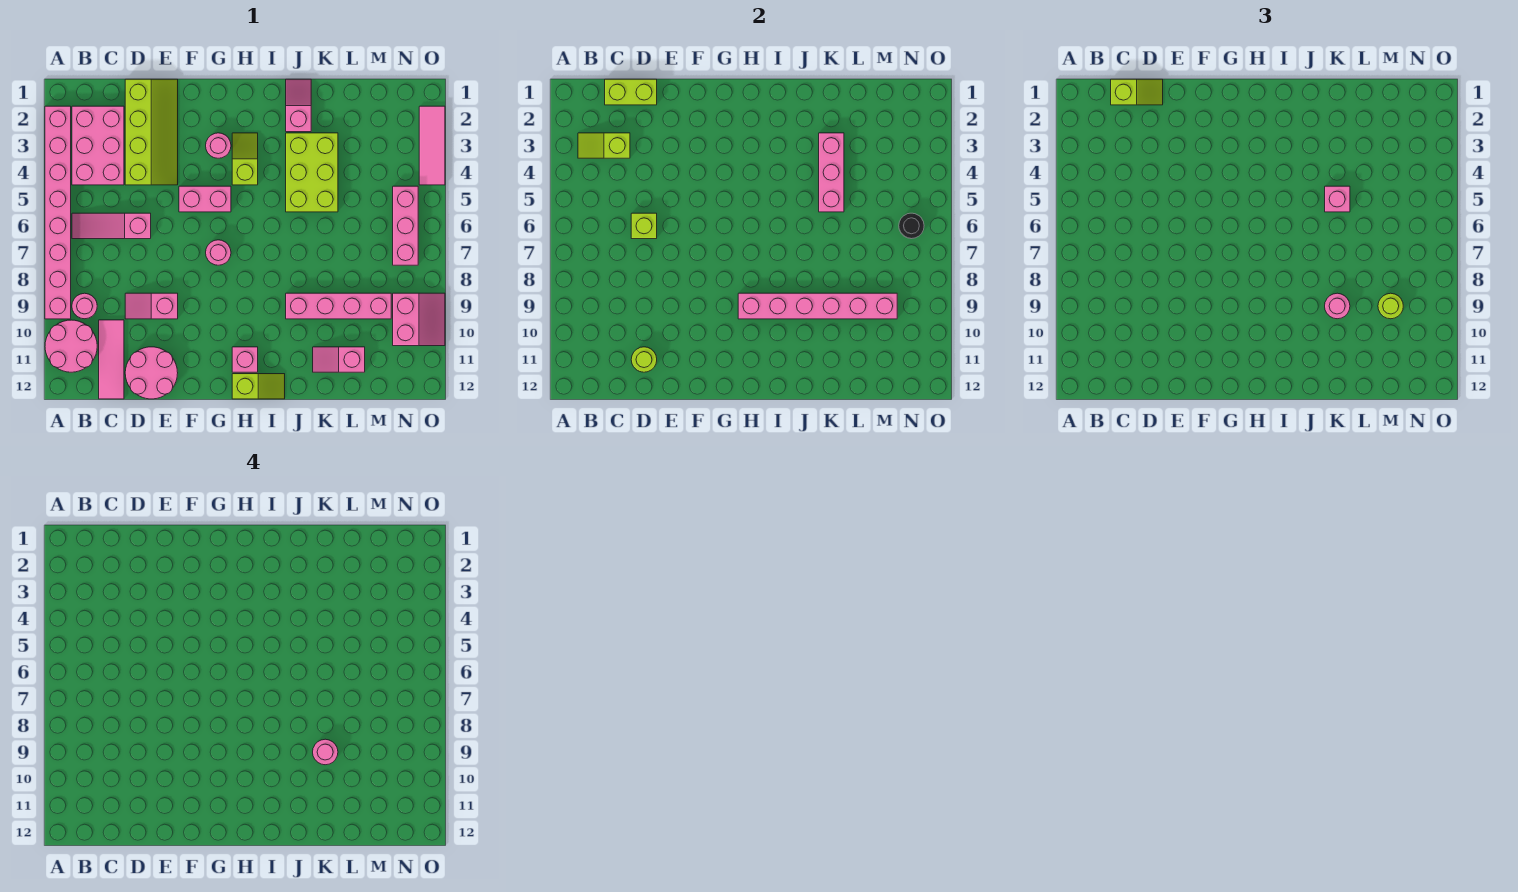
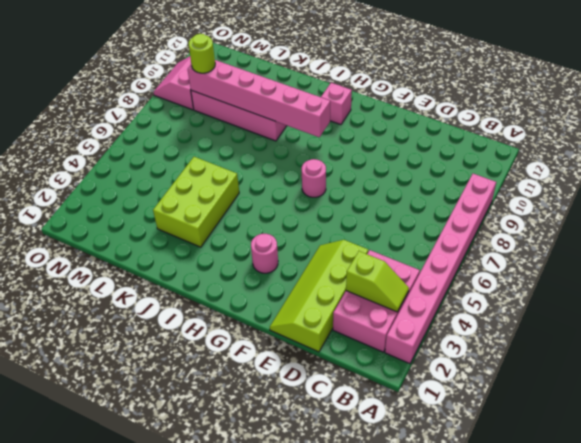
none -> pink round brick A10:B11 level 1
none -> pink slope B6:D6 level 1 top D
none -> pink round brick B9 level 1
none -> pink tile C10:C12 level 1

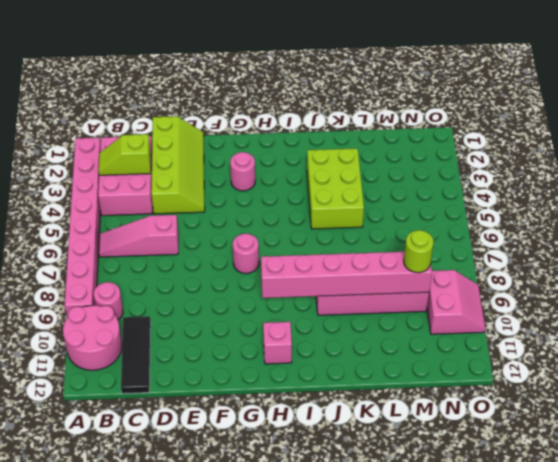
black tile C10:C12 level 1 -> pink tile C10:C12 level 1
none -> pink slope D9:E9 level 1 top E
none -> pink round brick D11:E12 level 1
none -> pink brick F5:G5 level 1
none -> lime slope H3:H4 level 1 top 4

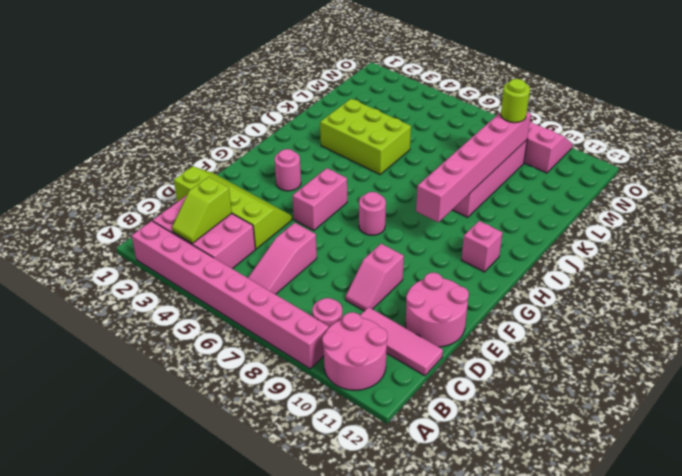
none -> lime slope H3:H4 level 1 top 4
none -> lime slope H12:I12 level 1 top H
none -> pink slope J1:J2 level 1 top 2
none -> pink slope K11:L11 level 1 top L

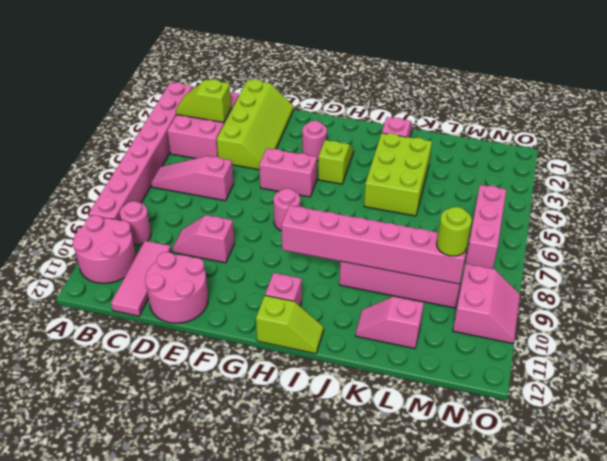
none -> pink tile O2:O4 level 1
none -> lime brick C1:D1 level 2
none -> lime brick D6 level 2
none -> lime round brick D11 level 2

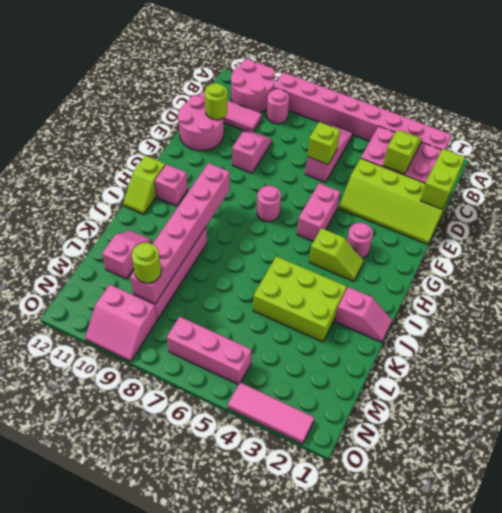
none -> pink brick K3:K5 level 2
none -> black round brick N6 level 2
none -> lime slope C1:D1 level 3 top C
none -> pink brick K5 level 3

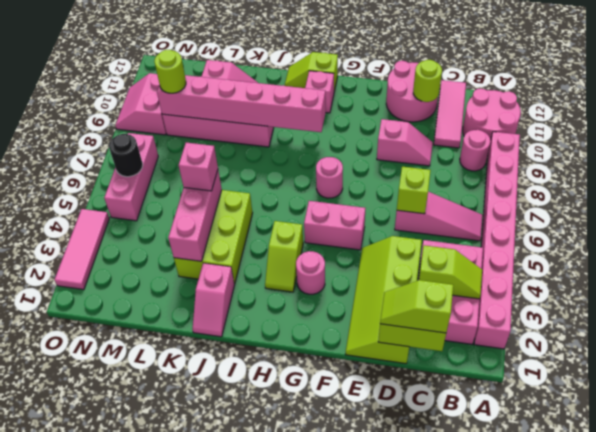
none -> pink round brick K9 level 3
none -> pink round brick K9 level 4

